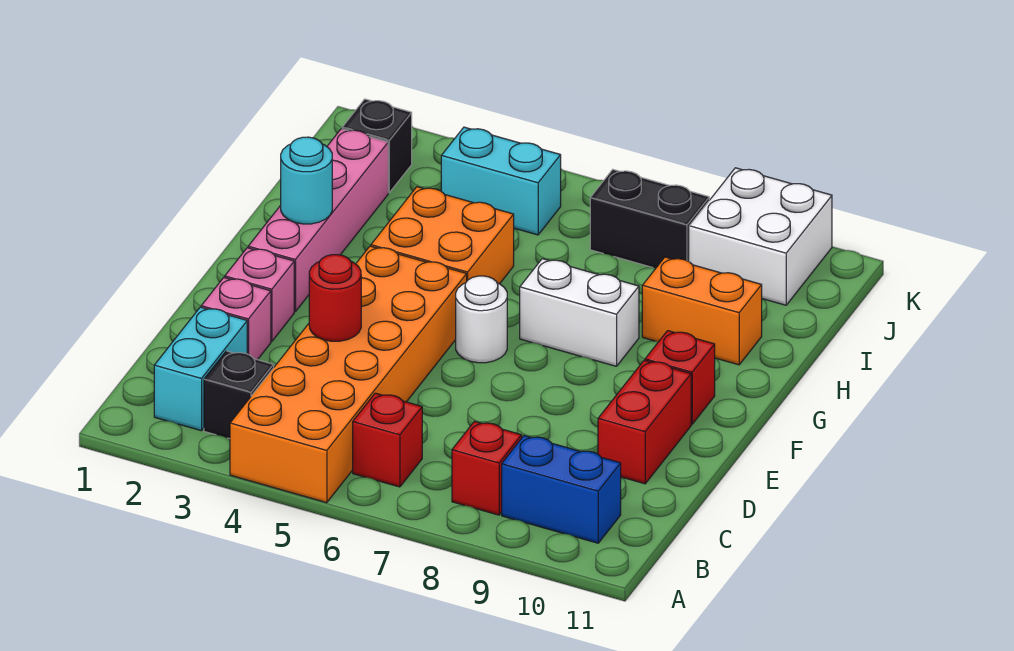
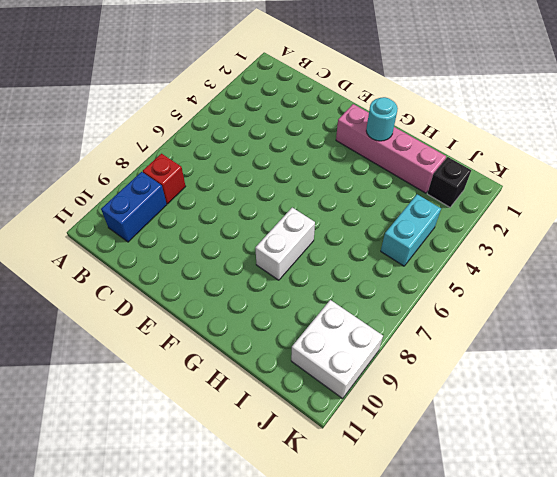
none -> orange brick A4:F5 level 1
none -> cyan brick B2:C2 level 1
none -> black brick B3 level 1

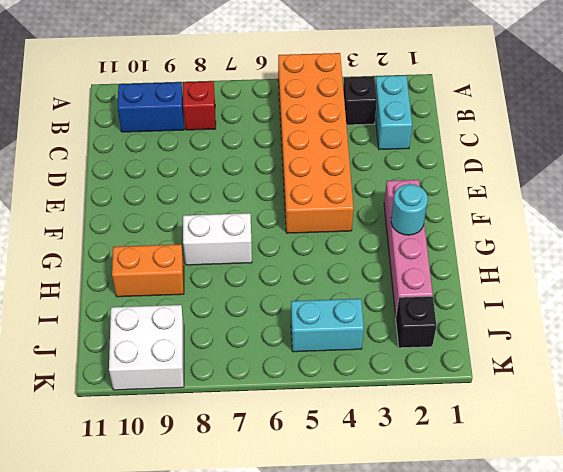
none -> red brick B6 level 1
none -> pink brick D2 level 1
none -> red brick D10:E10 level 1

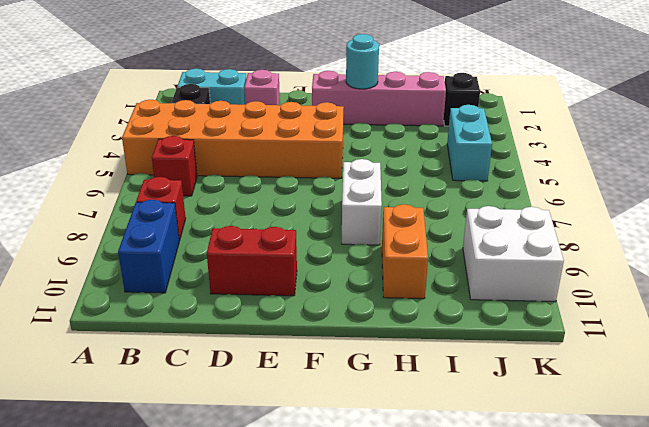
none -> pink brick E2 level 1
none -> white round brick F6 level 1
none -> red brick F10 level 1

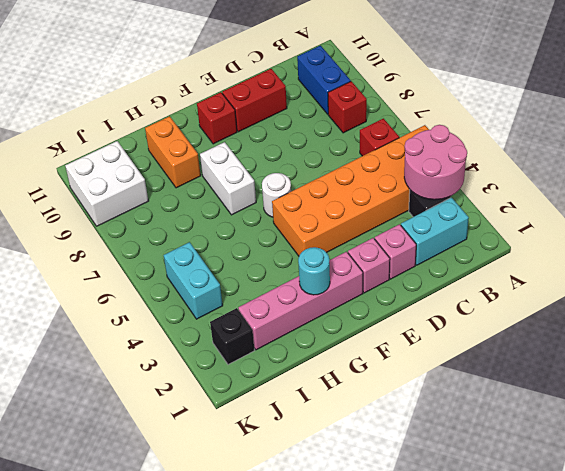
pink round brick A3:B4 level 2 -> none
none -> orange brick G4:H5 level 1
none -> black brick J7:J8 level 1
none -> red round brick D4 level 2

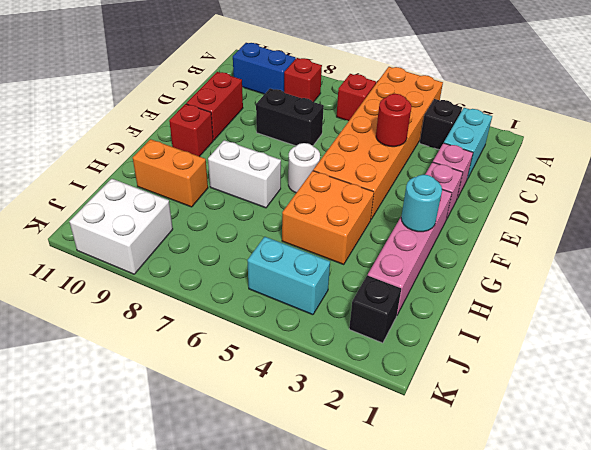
black brick D7:D8 level 1 -> black brick J7:J8 level 1

